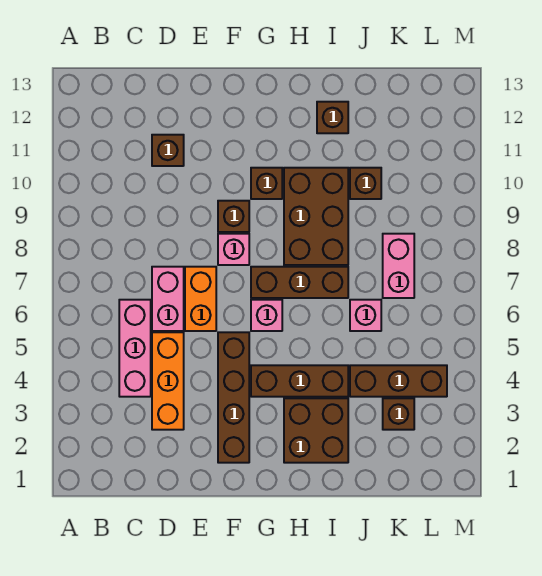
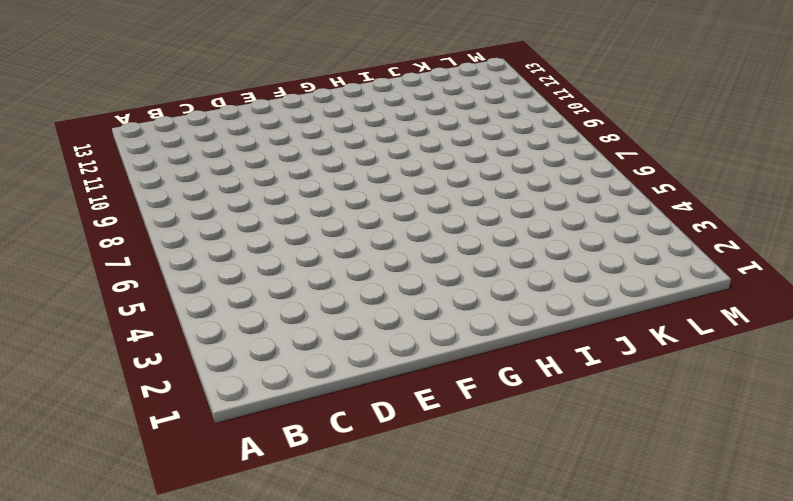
none -> pink brick C4:C6 level 1
none -> orange brick D3:D5 level 1
none -> pink brick D6:D7 level 1

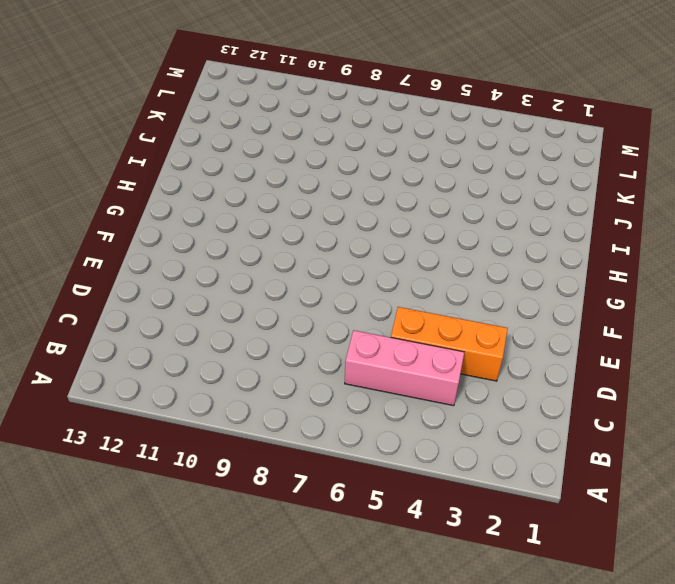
none -> pink brick D6:D7 level 1
none -> brown brick D11 level 1
none -> orange brick E6:E7 level 1

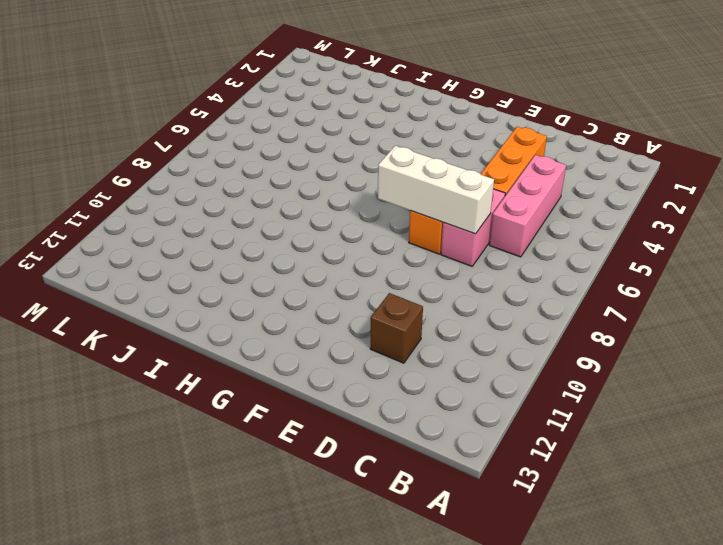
white brick D7:F7 level 2 -> none
none -> brown brick F2:F5 level 1
none -> pink brick F8 level 1
none -> brown brick F9 level 1

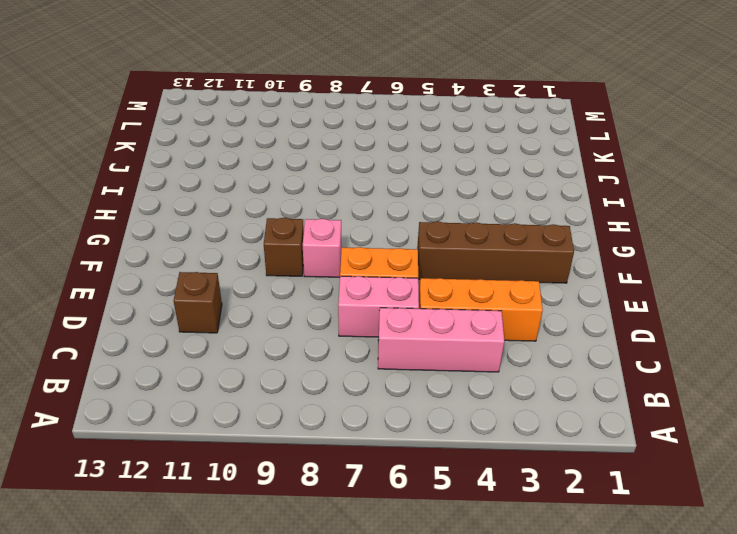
none -> brown brick G4:I4 level 1
none -> pink brick G6 level 1
none -> brown brick G7:I7 level 1

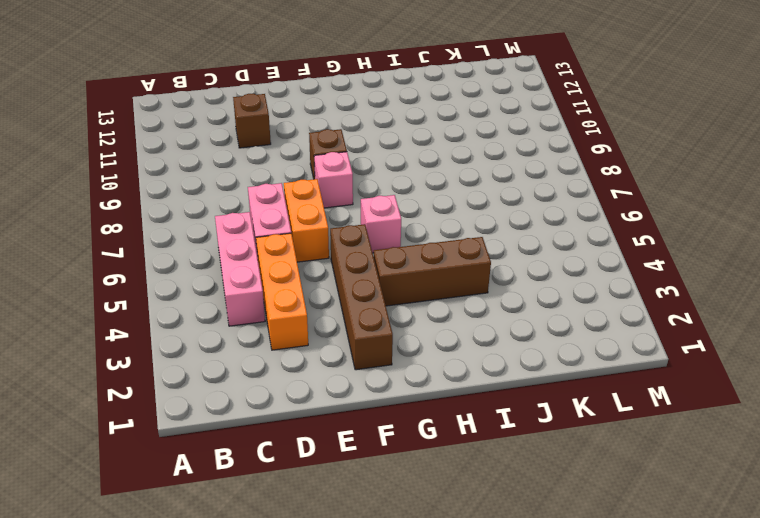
none -> brown brick G7:I7 level 1
none -> brown brick G10 level 1
none -> brown brick H2:I3 level 1

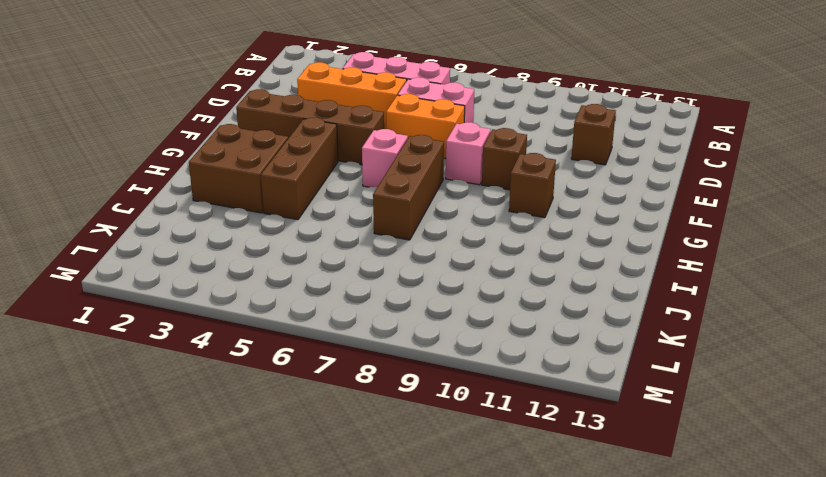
none -> brown brick H8:I10 level 1
none -> brown brick I12 level 1
none -> brown brick J4:L4 level 1

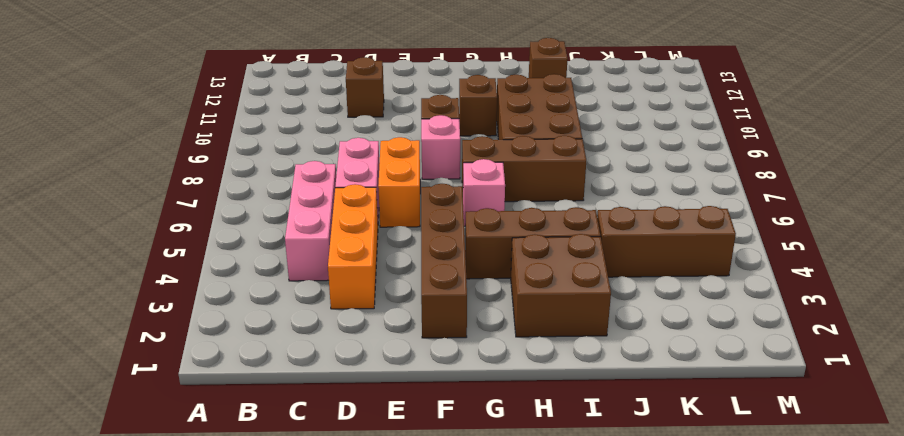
none -> pink brick J6 level 1
none -> brown brick J10 level 1
none -> brown brick K3 level 1

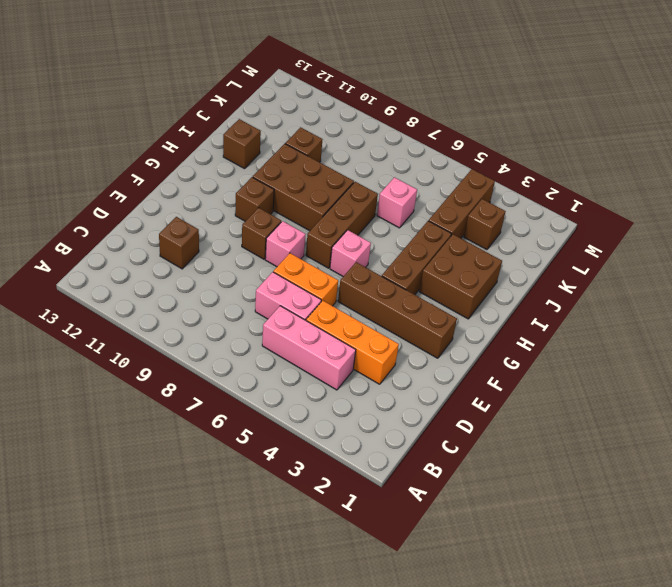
none -> pink brick K7:K8 level 1

